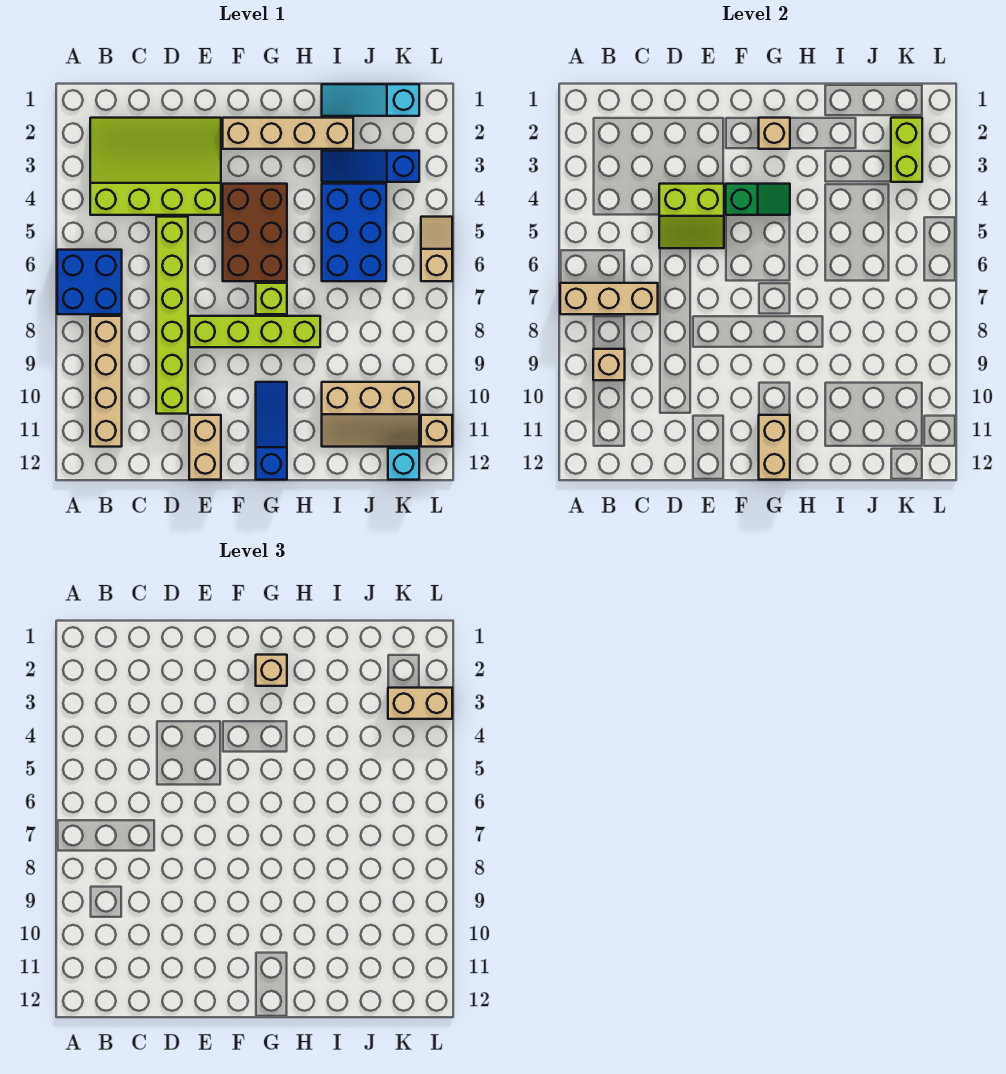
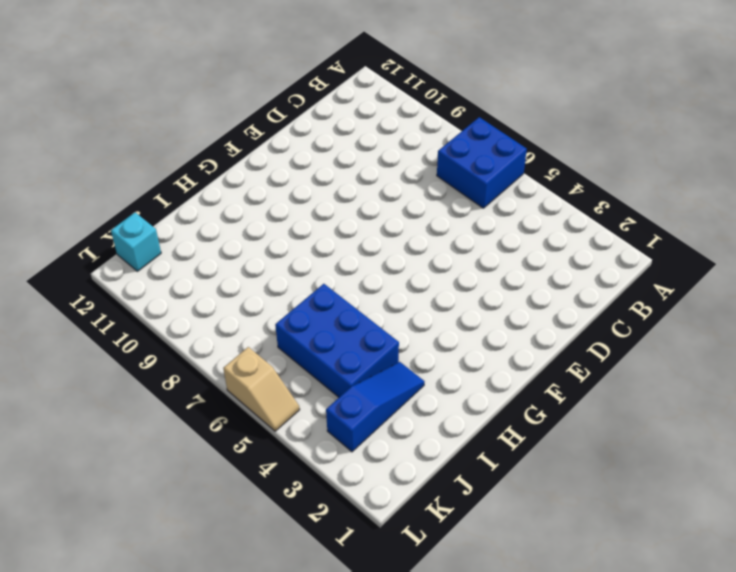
none -> lime slope B2:E4 level 1 top 4
none -> tan brick B8:B11 level 1
none -> lime brick D5:D10 level 1

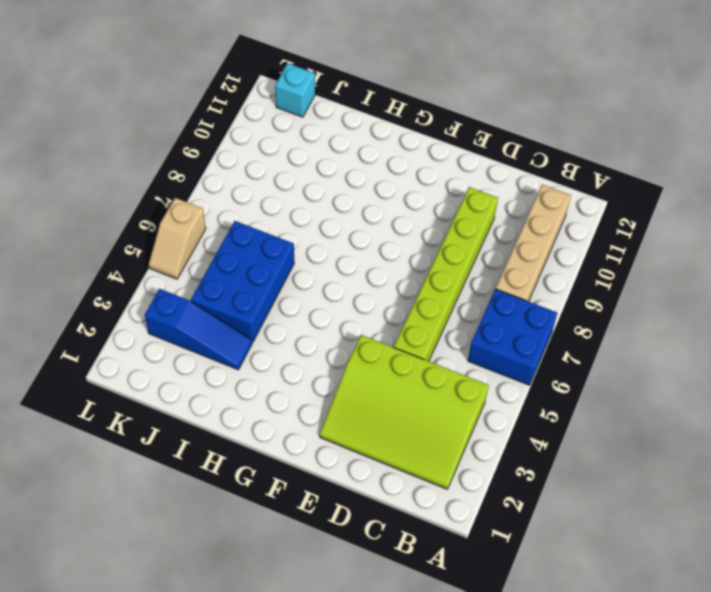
none -> lime brick E8:H8 level 1
none -> tan brick E11:E12 level 1
none -> tan brick F2:I2 level 1

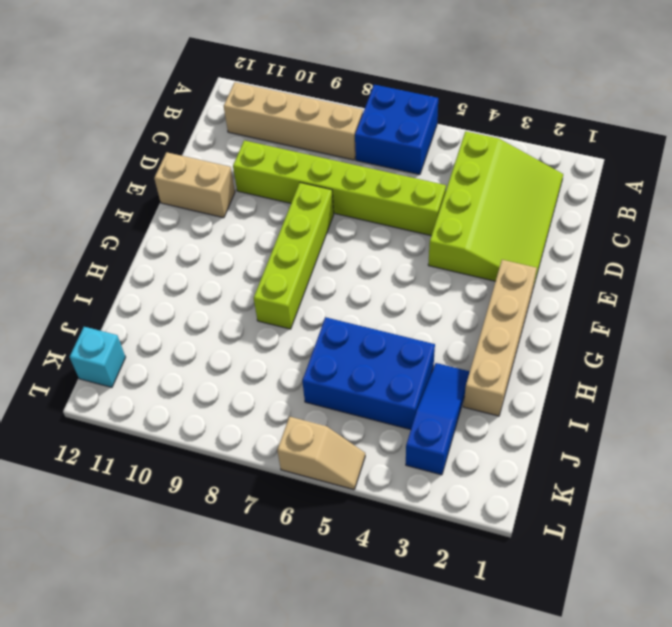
none -> brown brick F4:G6 level 1
none -> lime brick G7 level 1
none -> blue slope G10:G12 level 1 top 12

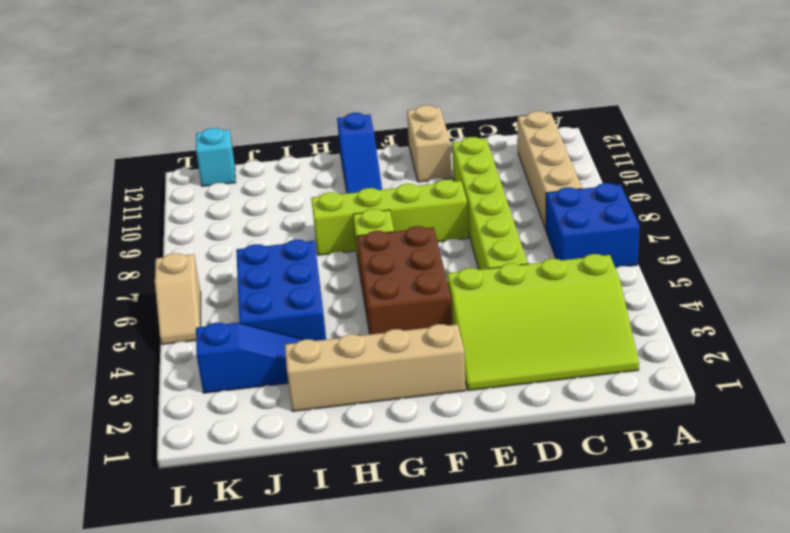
none -> cyan slope I1:K1 level 1 top K
none -> tan slope I10:K11 level 1 top 10
none -> tan brick L11 level 1

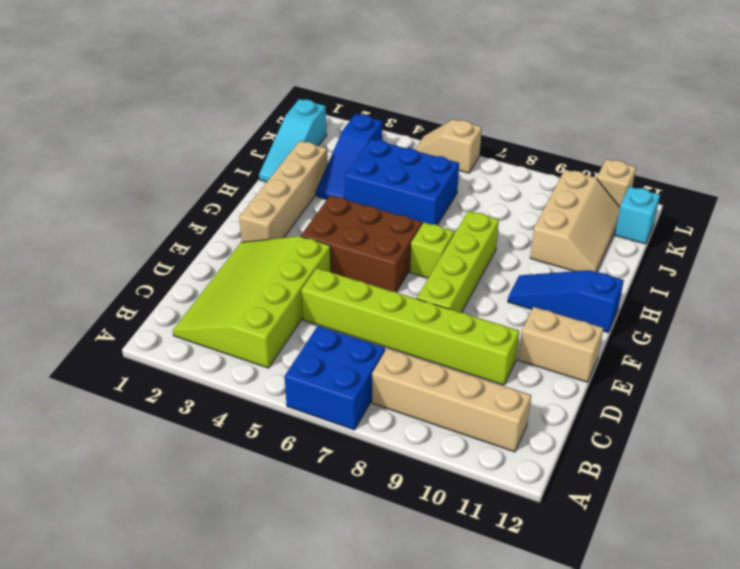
none -> tan brick A7:C7 level 2
none -> tan brick B9 level 2
none -> lime slope D4:E5 level 2 top 4

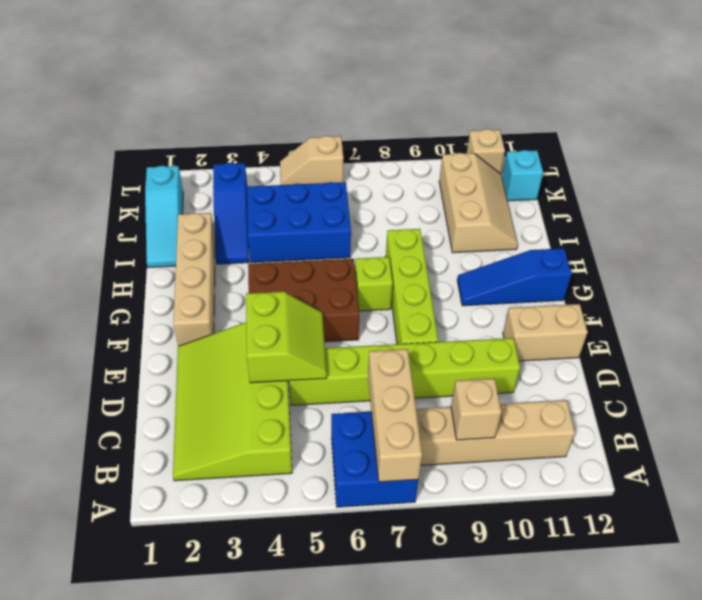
none -> green slope F4:G4 level 2 top F
none -> tan brick G2 level 2
none -> tan brick G11:G12 level 2

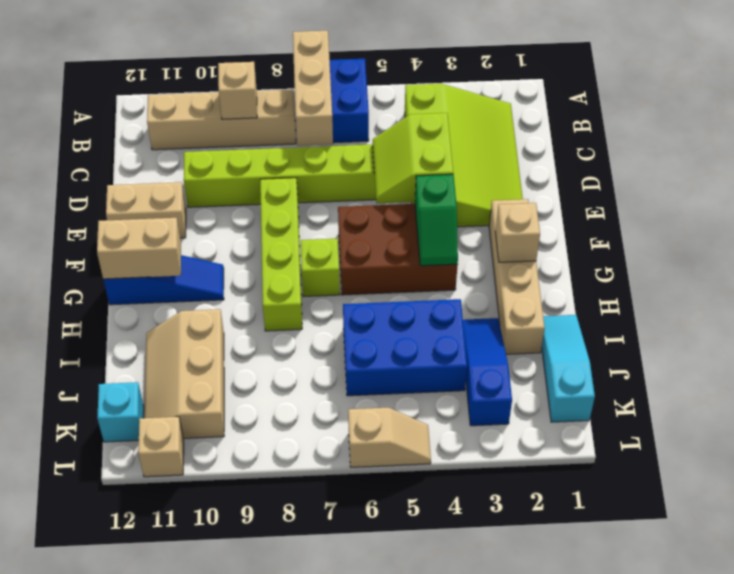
none -> lime brick K2:K3 level 2
none -> tan brick G2 level 3
none -> tan brick K3:L3 level 3

